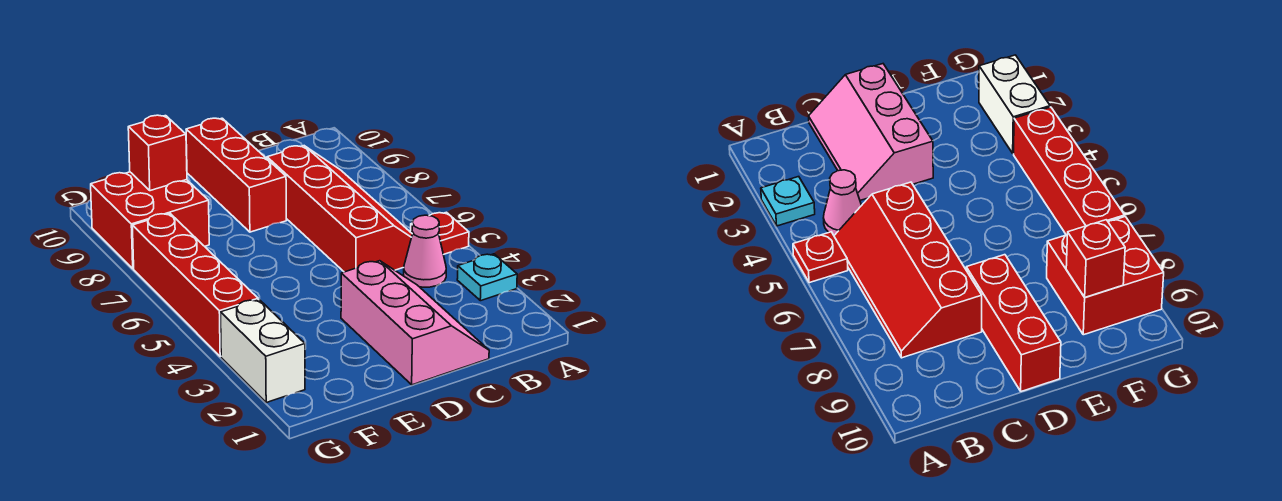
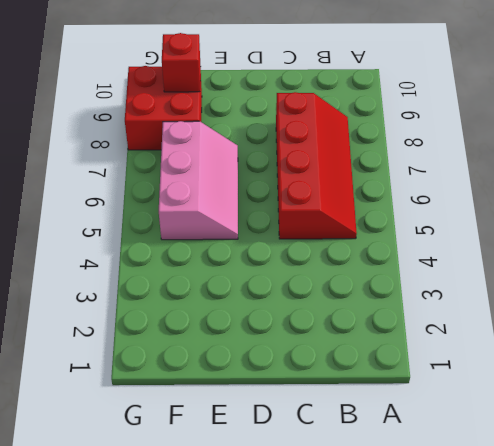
pink slope E5:F7 level 1 top F -> pink slope C1:D3 level 1 top D
none -> cyan plate A3 level 1
none -> red plate A5 level 1

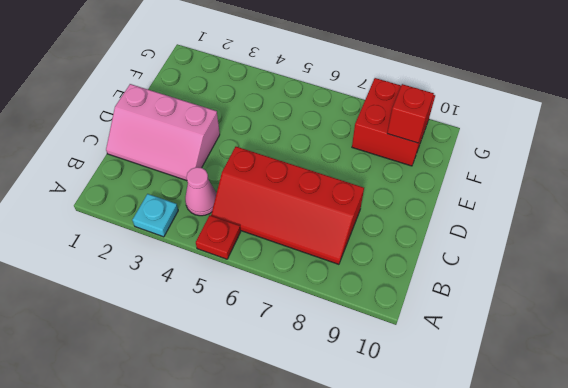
none -> red brick D8:D10 level 1
none -> white brick G2:G3 level 1

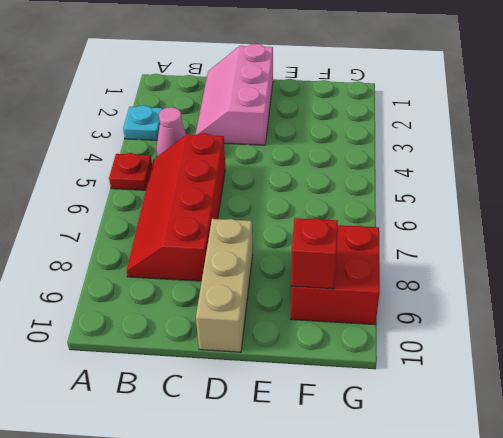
tan brick D8:D10 level 1 -> red brick D8:D10 level 1
none -> white brick G2:G3 level 1
none -> red brick G4:G7 level 1

